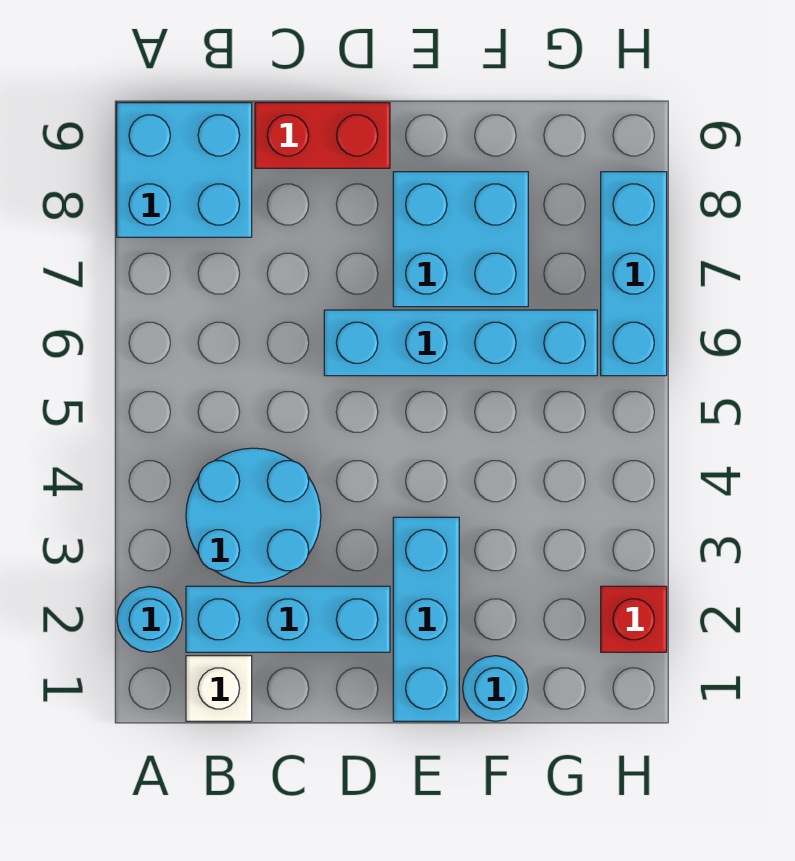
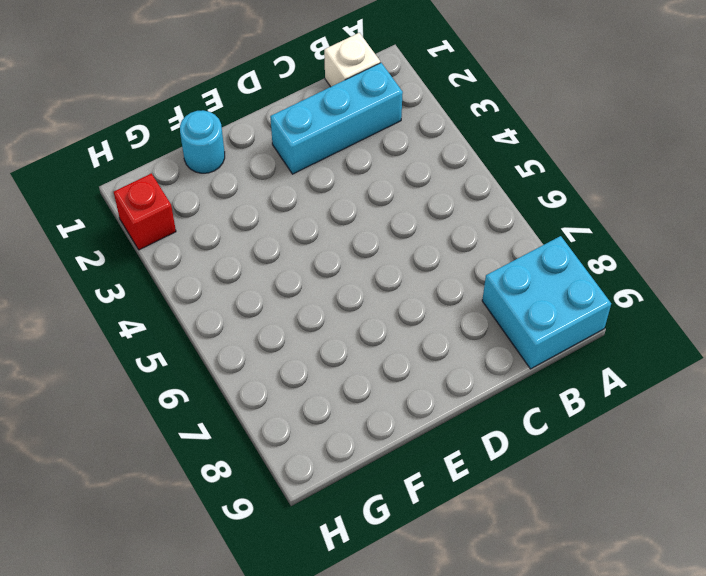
none -> cyan round brick A2 level 1
none -> cyan round brick B3:C4 level 1
none -> red brick C9:D9 level 1

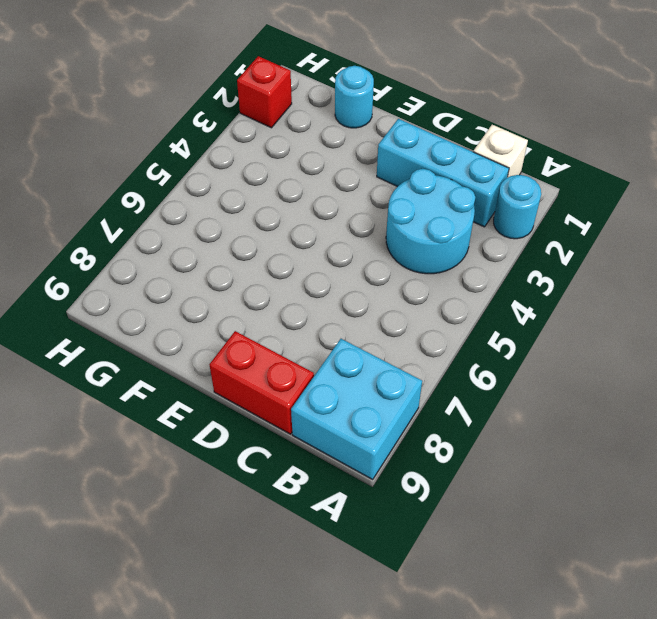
none -> cyan brick D6:G6 level 1
none -> cyan brick E1:E3 level 1
none -> cyan brick E7:F8 level 1

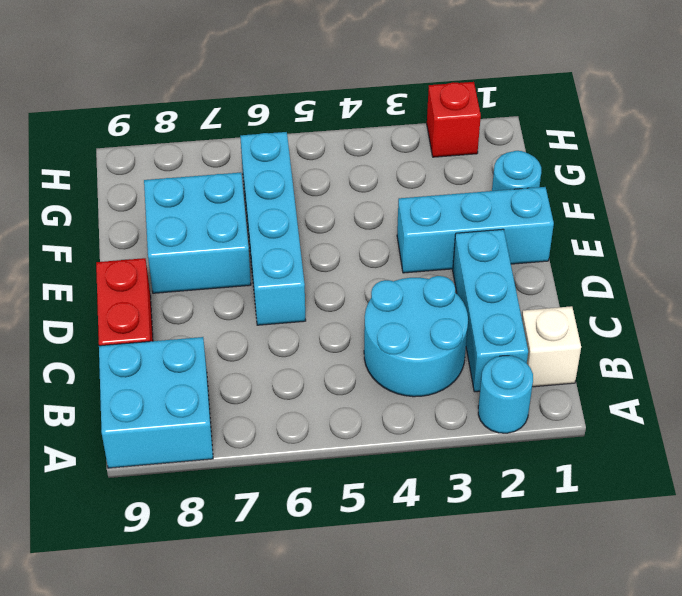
none -> cyan brick H6:H8 level 1

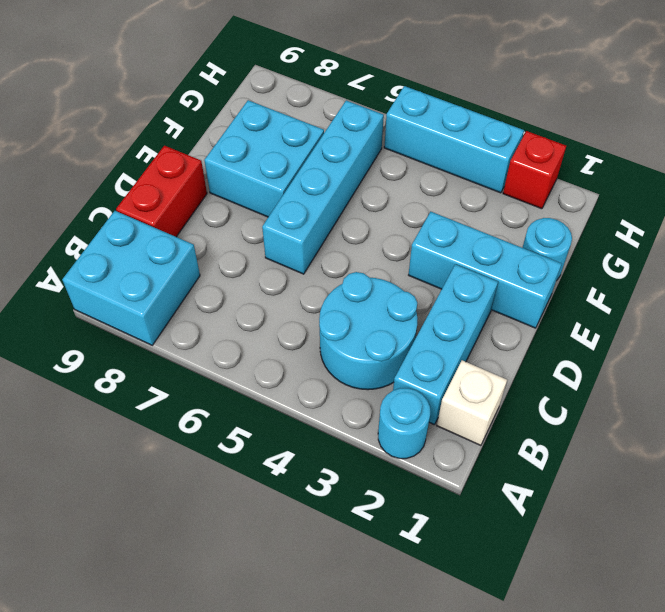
cyan brick H3:H5 level 1 -> cyan brick H6:H8 level 1

